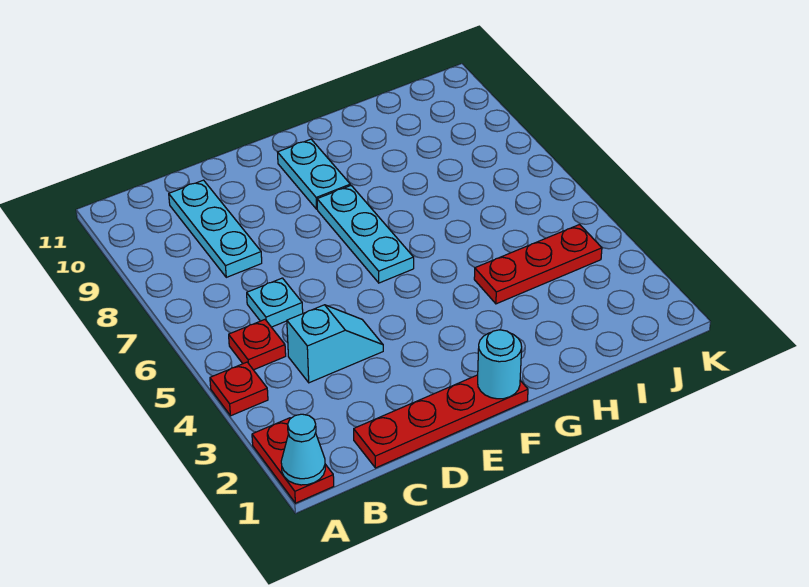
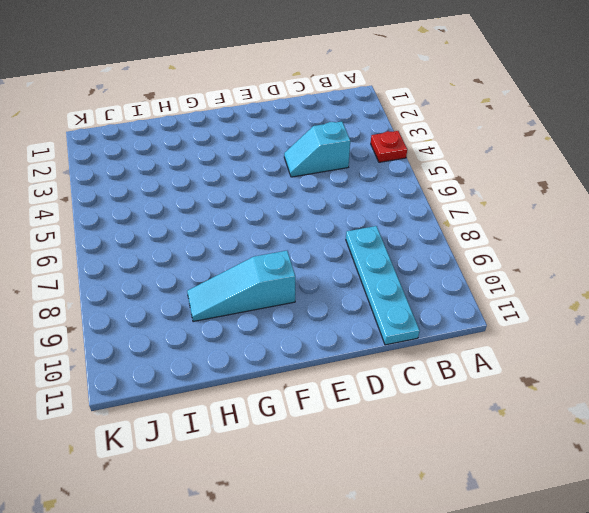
cyan plate C8:C11 level 1 -> cyan plate C8:C10 level 1
cyan slope F9:H9 level 1 top F -> cyan plate F9:F10 level 1
none -> red plate A1:A2 level 1
none -> red plate B5 level 1
none -> red plate C1:F1 level 1

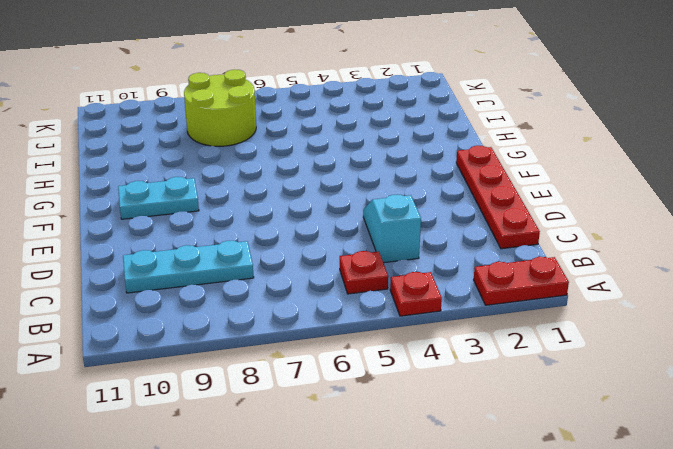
lime round brick I7:J8 level 1 -> none
none -> cyan plate C6 level 1
none -> cyan plate F6:F8 level 1
none -> red plate H4:J4 level 1

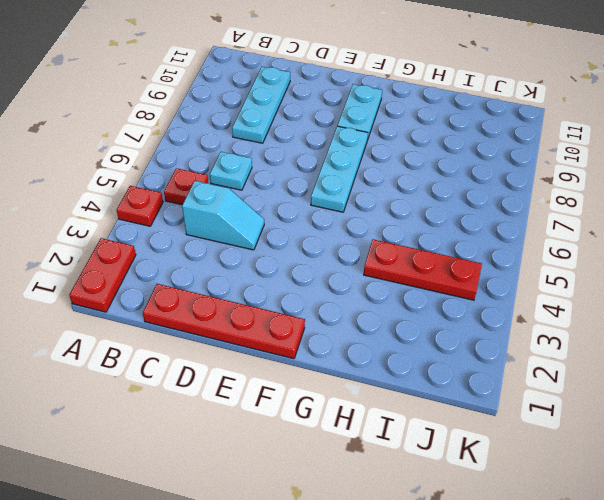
none -> cyan cone A1 level 2
none -> cyan round brick F1 level 2

